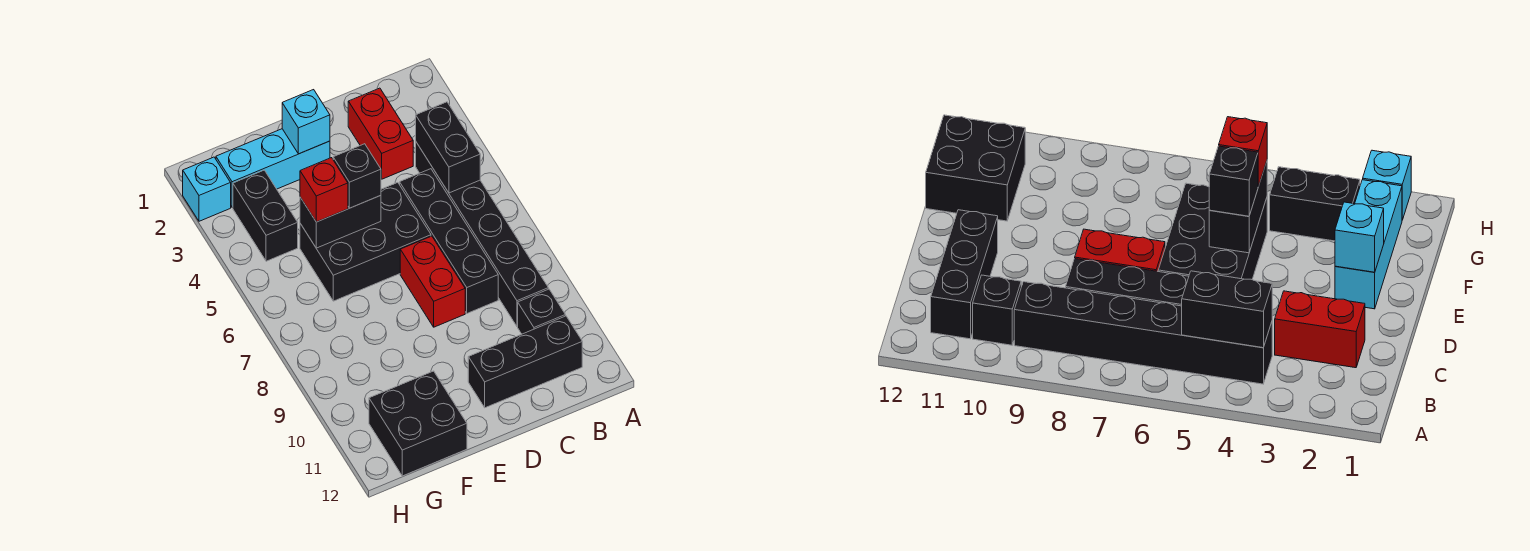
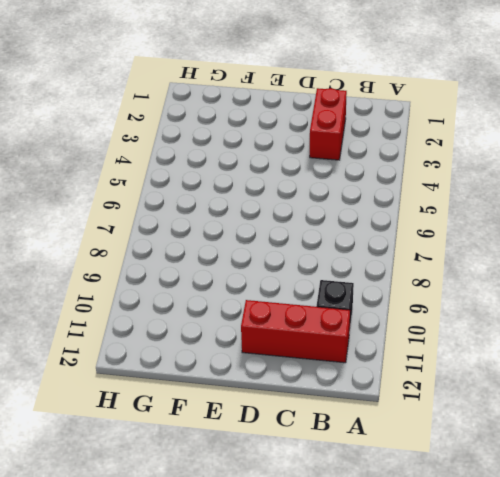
red brick B11:D11 level 1 -> black brick B11:D11 level 1
none -> black brick B4:B9 level 1
none -> black brick C5:C8 level 1
none -> black brick D5:F6 level 1

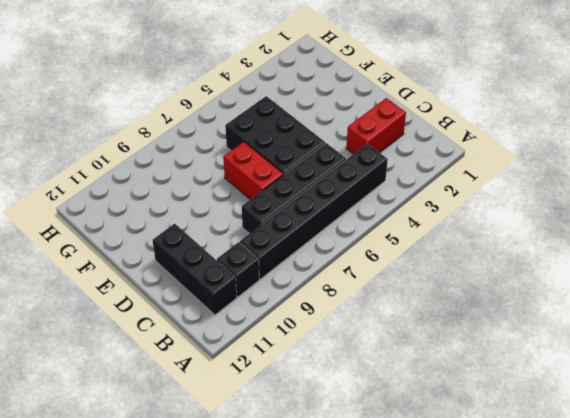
red brick D7:E7 level 1 -> red brick D7:D8 level 1
none -> cyan brick E2:G2 level 1
none -> black brick F11:G12 level 1
none -> black brick G3:G4 level 1

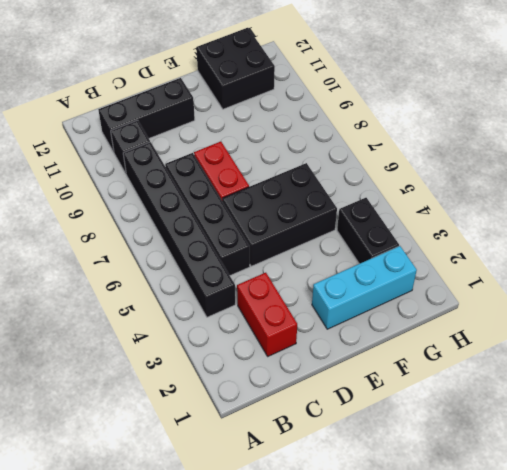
none -> cyan brick H2 level 1
none -> black brick B4:B5 level 2
none -> cyan brick E2 level 2

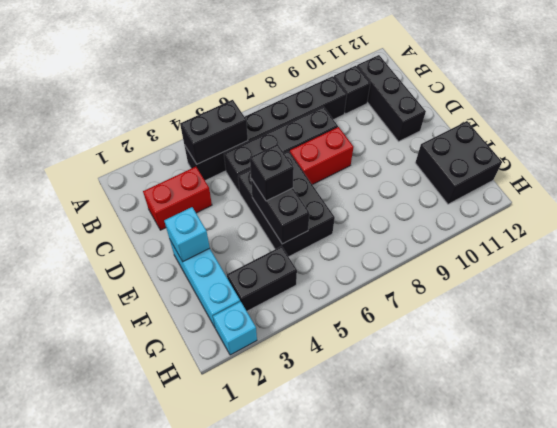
none -> red brick F5 level 3

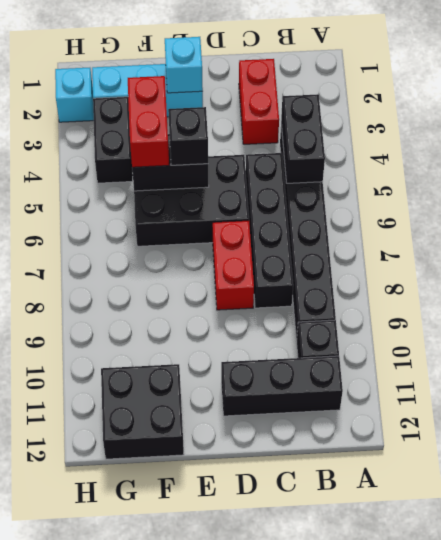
red brick F4:F5 level 3 -> red brick F5 level 3

